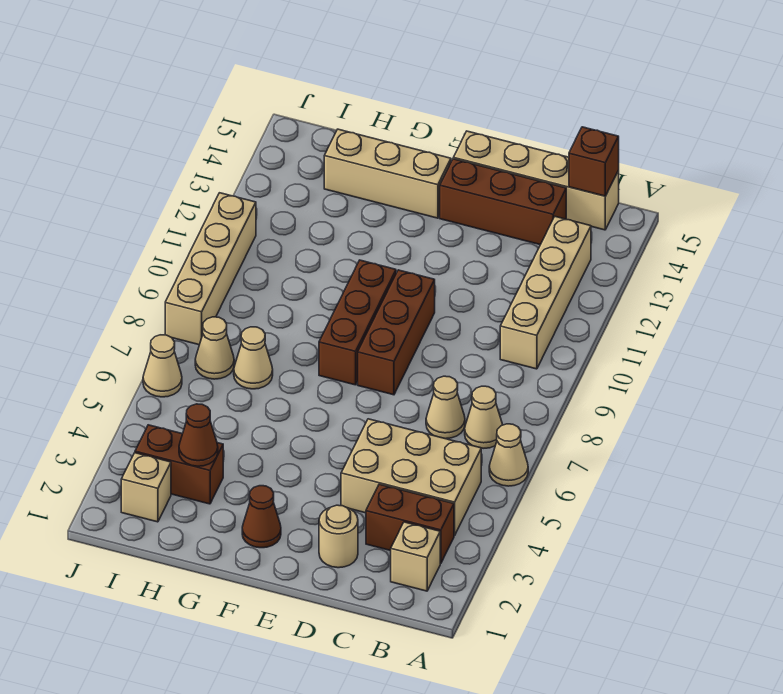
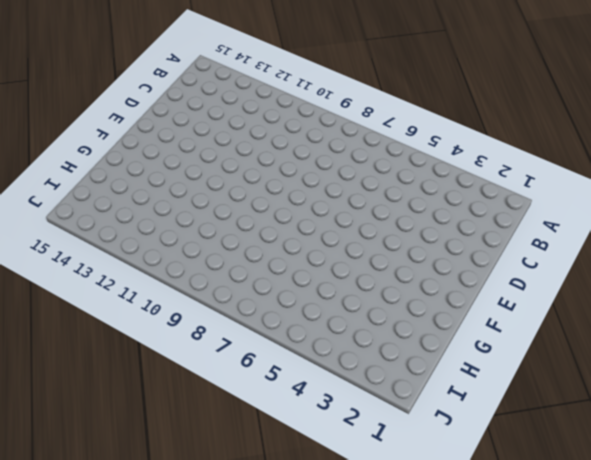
none -> tan cone A6 level 1
none -> tan brick B2 level 1
none -> brown brick B3:C3 level 1

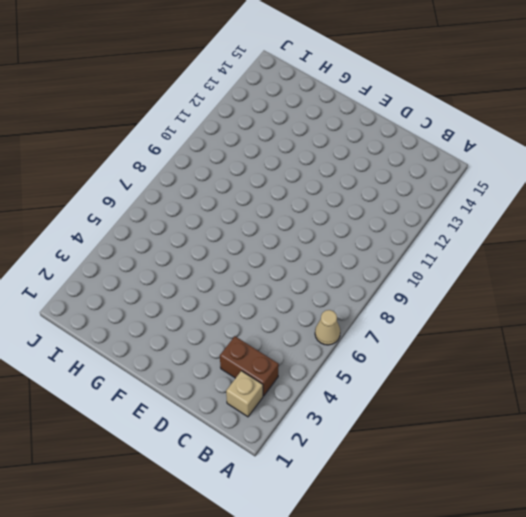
none -> tan brick B4:D5 level 1
none -> tan cone B7 level 1
none -> tan brick B10:B13 level 1

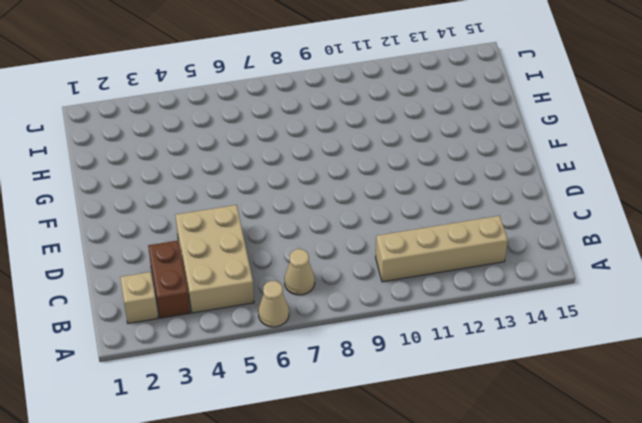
none -> tan brick B15:E15 level 1
none -> tan cone C7 level 1
none -> brown brick C14:E14 level 1

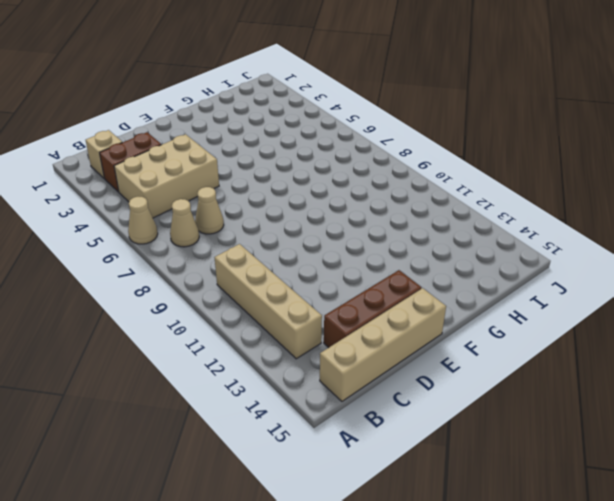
none -> tan round brick D2 level 1
none -> brown brick E8:E10 level 1
none -> brown cone F2 level 1

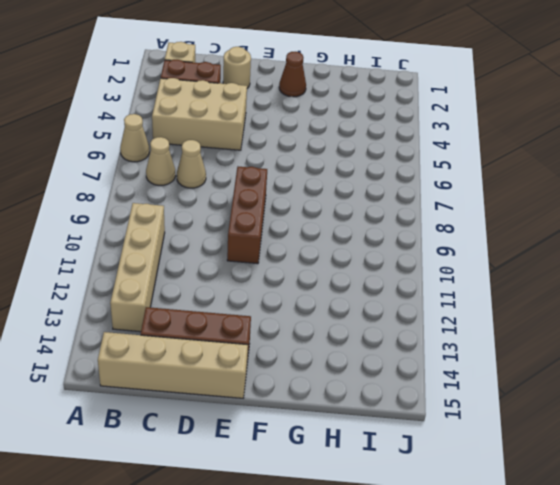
none -> brown brick F8:F10 level 1
none -> tan brick F14:H14 level 1
none -> brown brick H3:I3 level 1

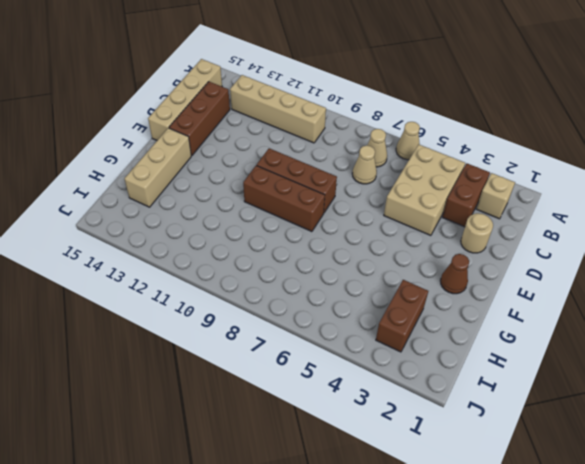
none -> tan cone H7 level 1
none -> tan brick I2 level 1
none -> tan cone I7 level 1

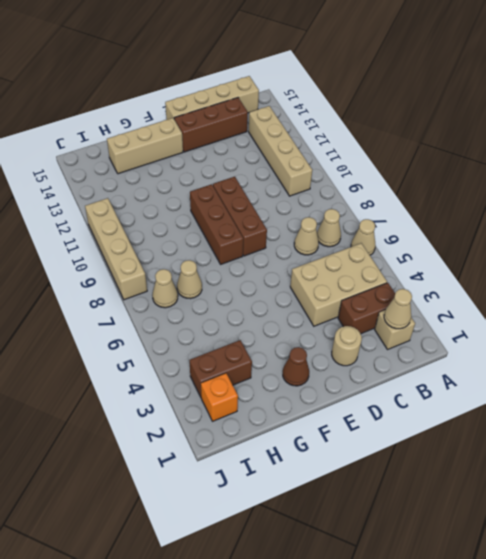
tan cone B2 level 2 -> tan cone J6 level 1
orange brick I2 level 1 -> tan brick I2 level 1
none -> brown brick B15 level 2
none -> brown cone H3 level 2

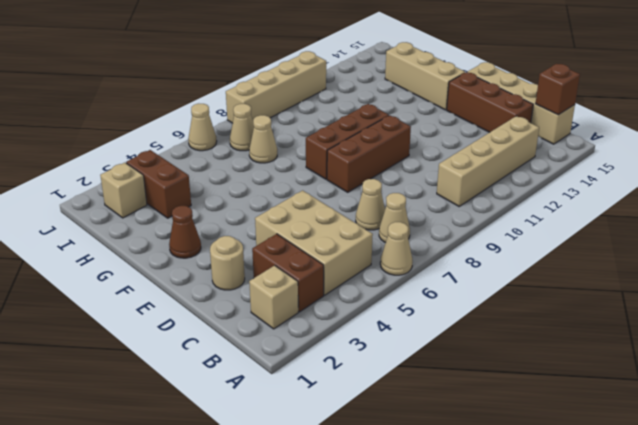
none -> brown cone H3 level 2

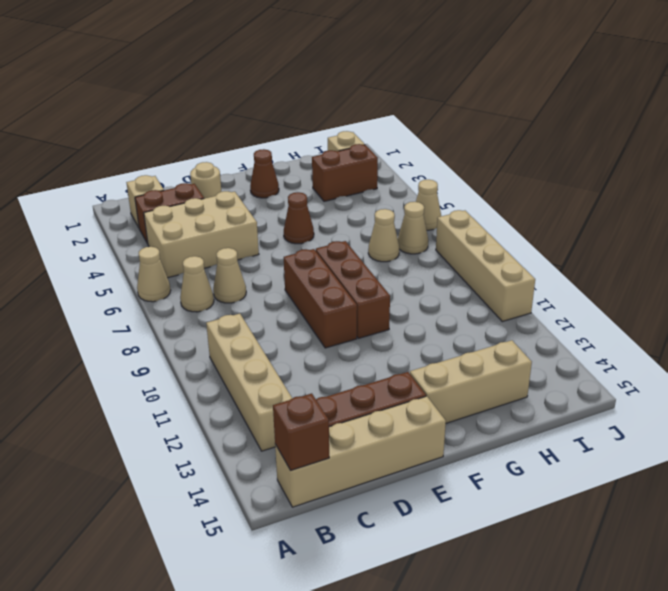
brown cone F5 level 1 -> brown cone H3 level 2

